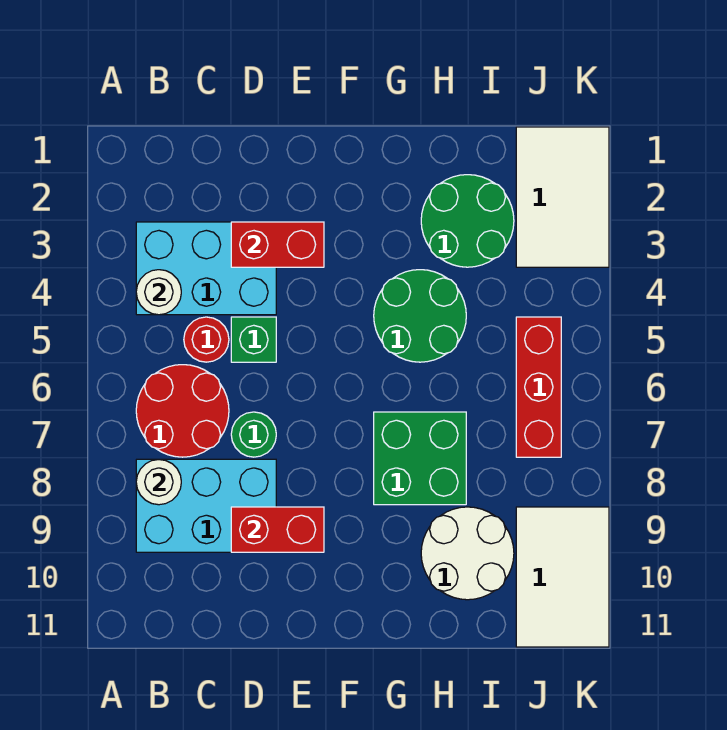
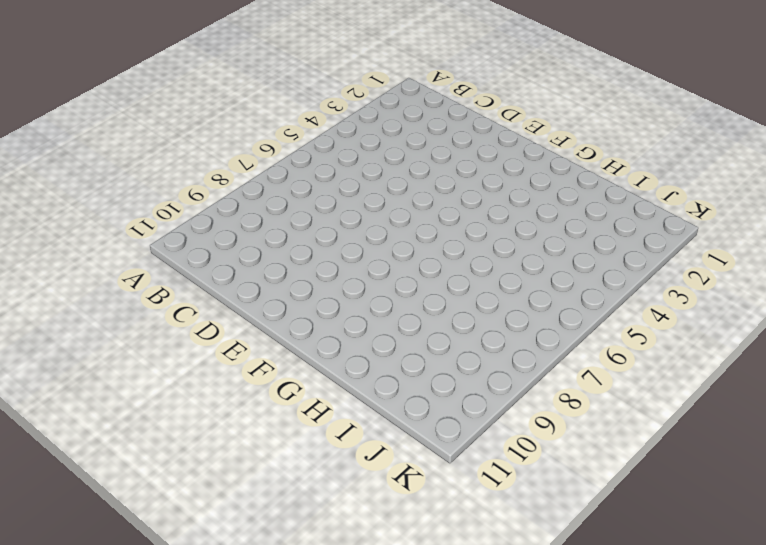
none -> cyan brick B3:D4 level 1
none -> red round brick B6:C7 level 1
none -> cyan brick B8:D9 level 1

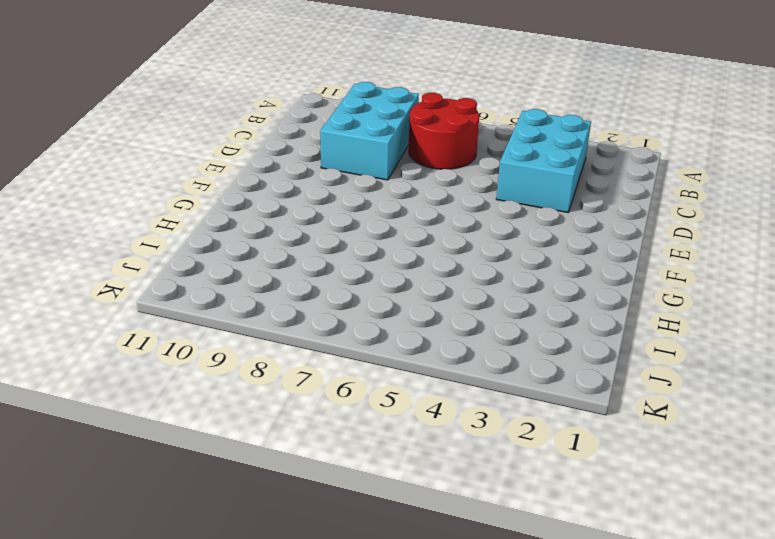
none -> red round brick C5 level 1
none -> green brick D5 level 1
none -> green round brick D7 level 1

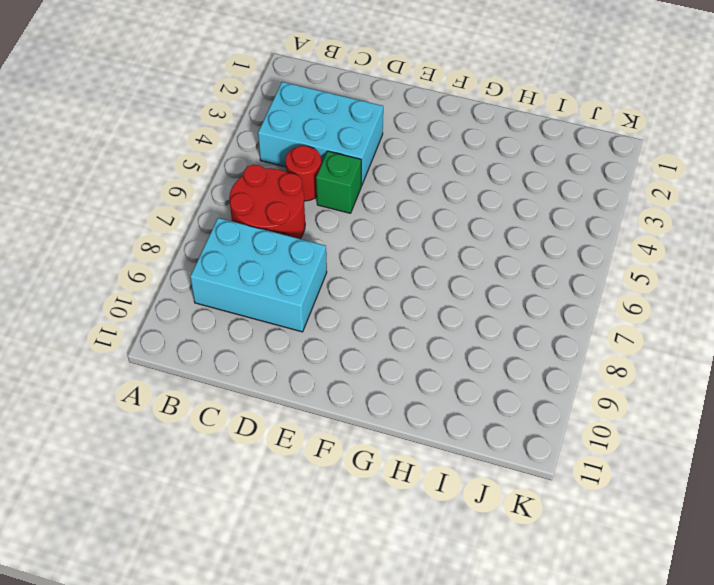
none -> green round brick D7 level 1
none -> green round brick G4:H5 level 1
none -> green brick G7:H8 level 1

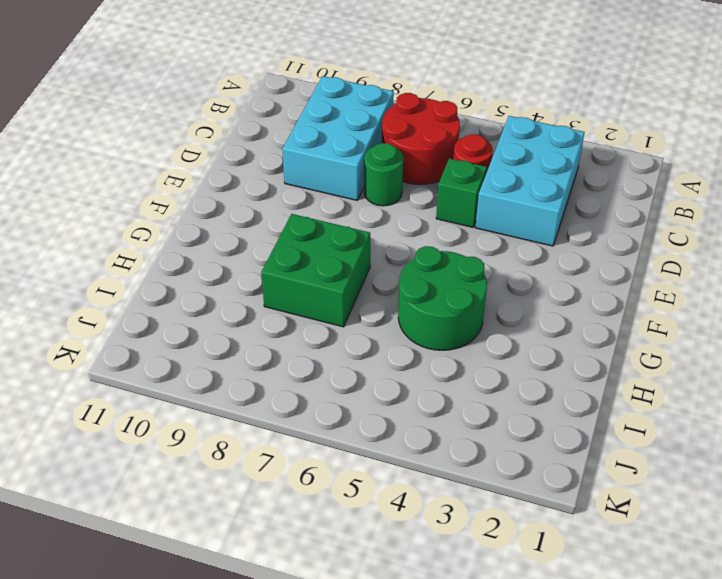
none -> green round brick H2:I3 level 1
none -> white round brick H9:I10 level 1
none -> white tile J1:K3 level 1

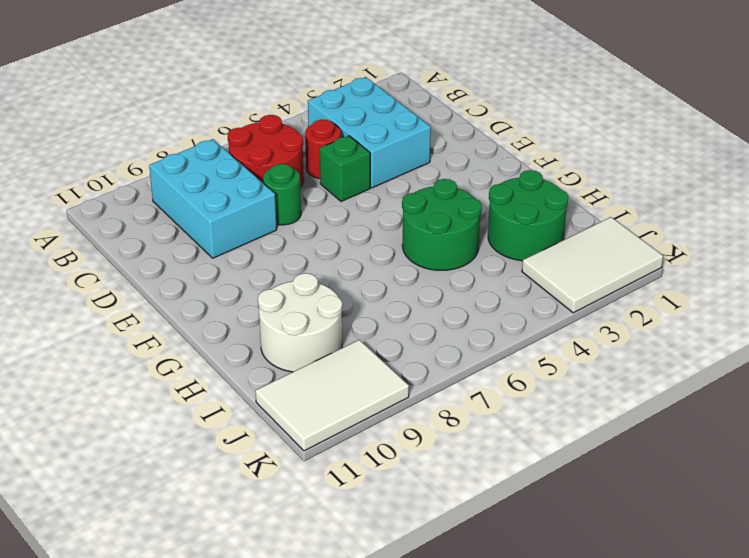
none -> green brick G7:H8 level 1
none -> red brick J5:J7 level 1
none -> white round brick B4 level 2

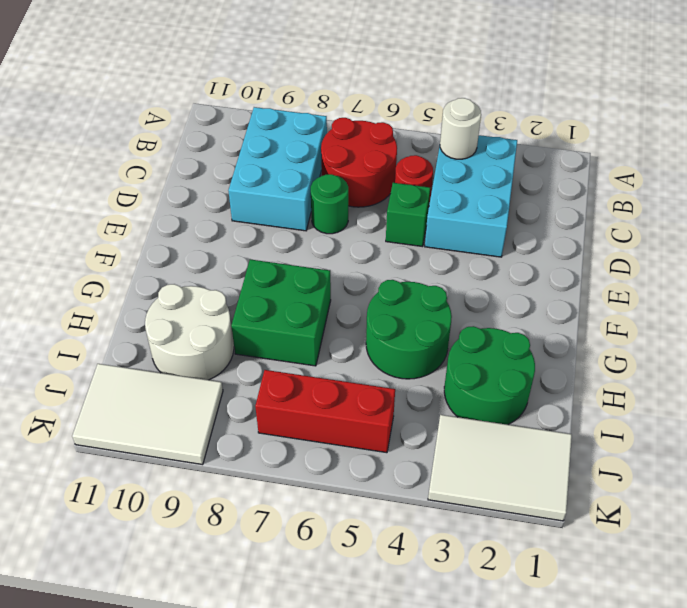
none -> white round brick B8 level 2
none -> red brick D3:E3 level 2
none -> red brick D9:E9 level 2

